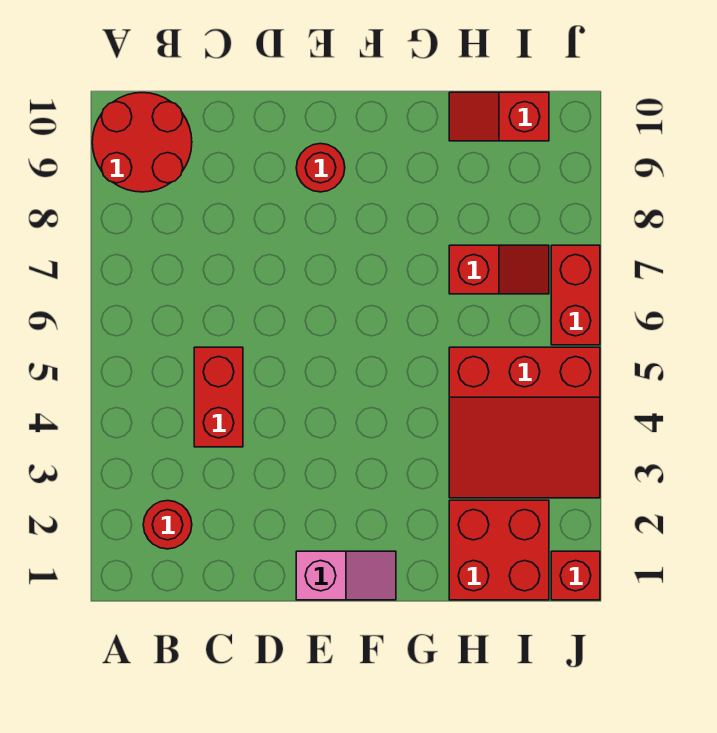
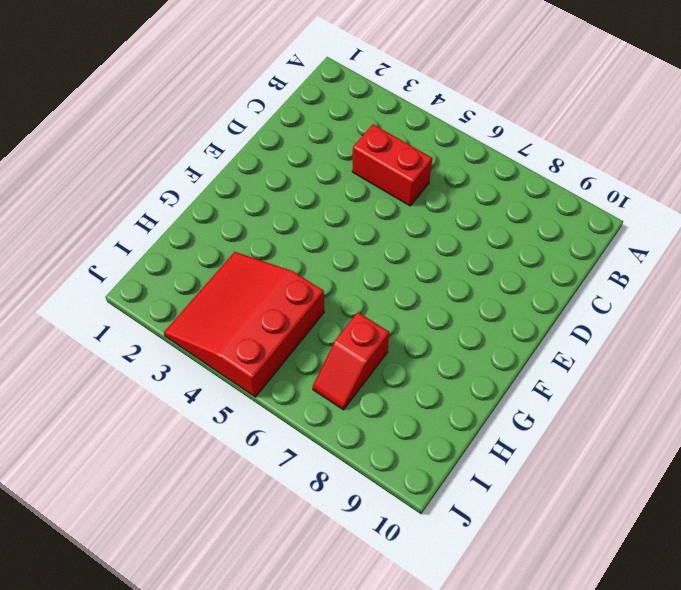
none -> red round brick A9:B10 level 1
none -> red round brick B2 level 1

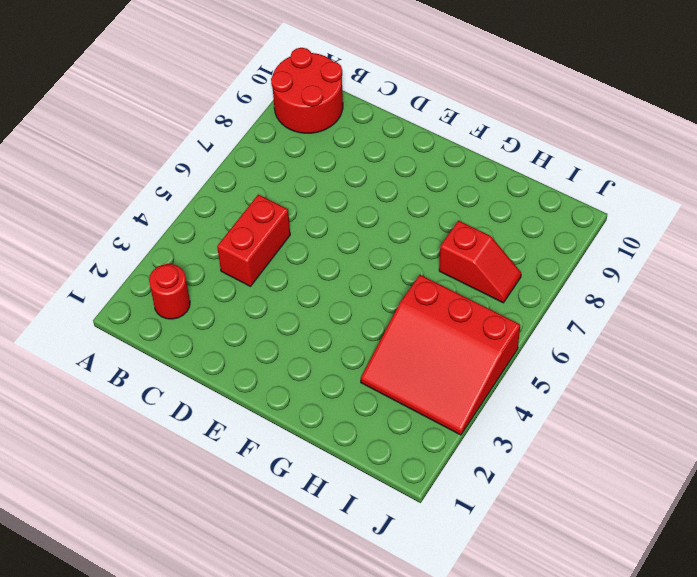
none -> pink slope E1:F1 level 1 top E
none -> red round brick E9 level 1

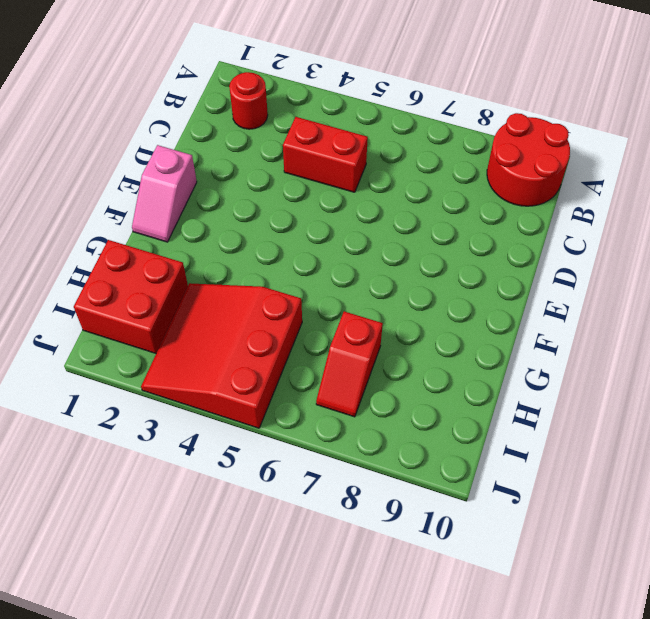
none -> red round brick E9 level 1
none -> red slope H10:I10 level 1 top I

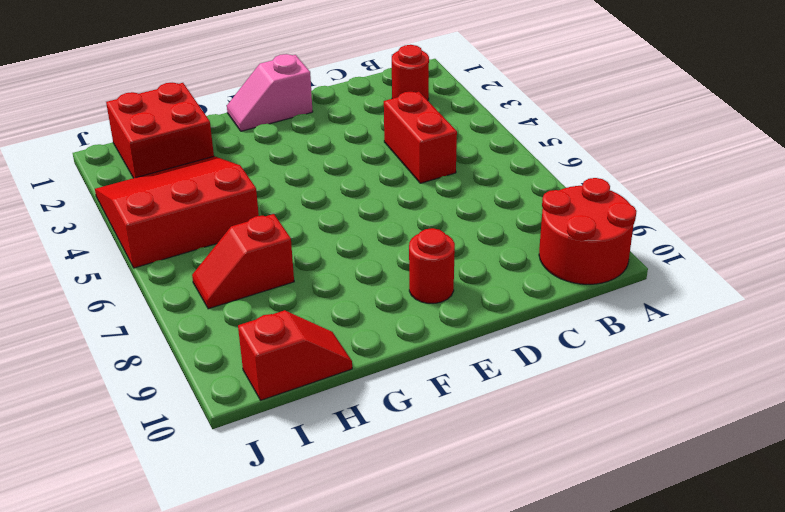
none -> red brick J1 level 1
none -> red brick J6:J7 level 1

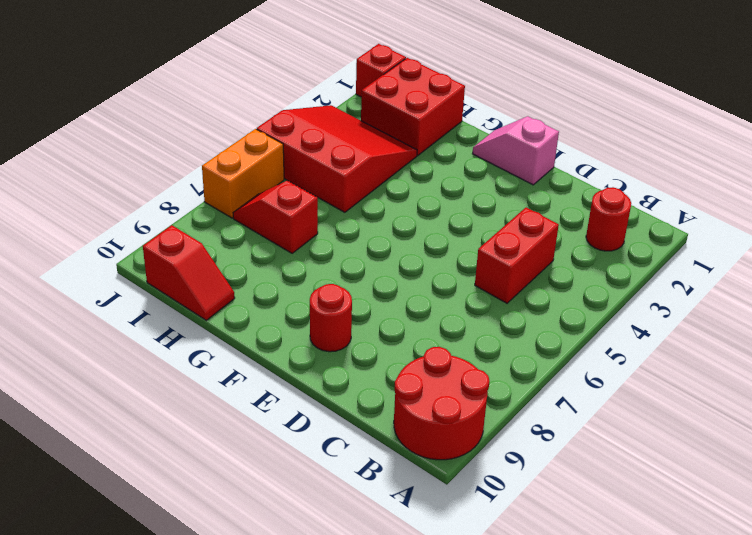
orange brick J6:J7 level 1 -> red brick J6:J7 level 1

